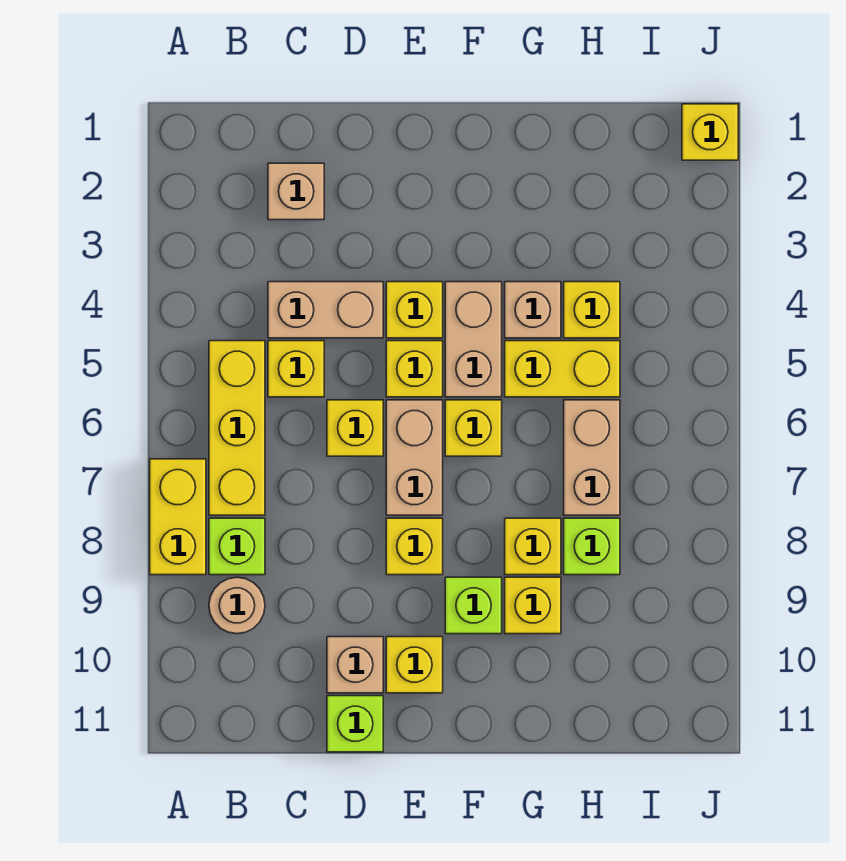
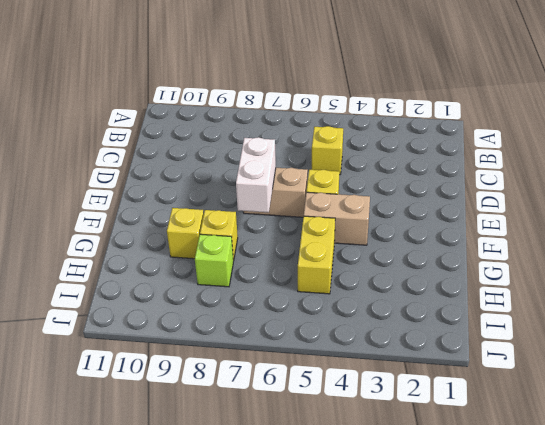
white brick E7:F7 level 2 -> none
none -> yellow brick A7:A8 level 1
none -> yellow brick B5:B7 level 1
none -> lime brick B8 level 1

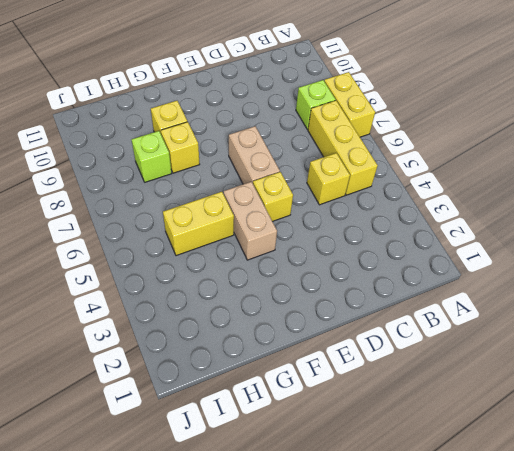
none -> tan round brick B9 level 1
none -> tan brick C2 level 1
none -> tan brick C4:D4 level 1

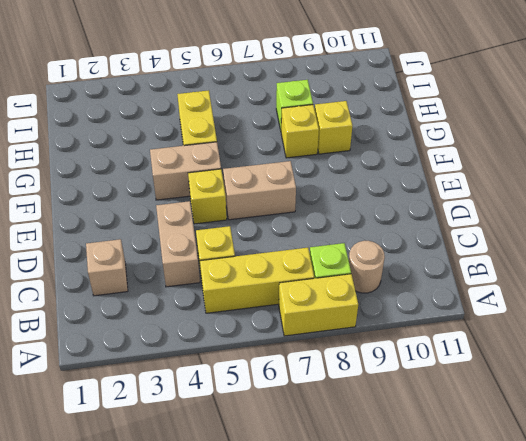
none -> yellow brick D6 level 1
none -> tan brick D10 level 1
none -> lime brick D11 level 1

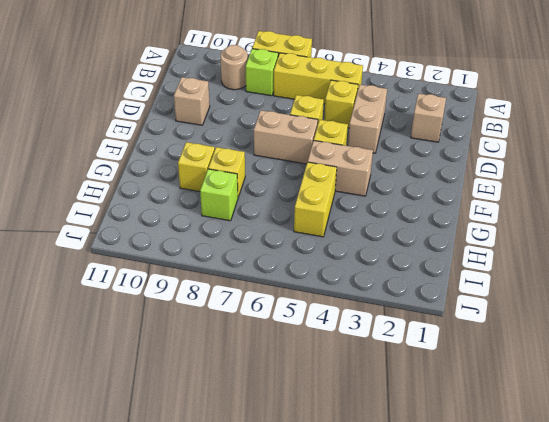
none -> lime brick D11 level 1
none -> yellow brick E4 level 1
none -> yellow brick E8 level 1

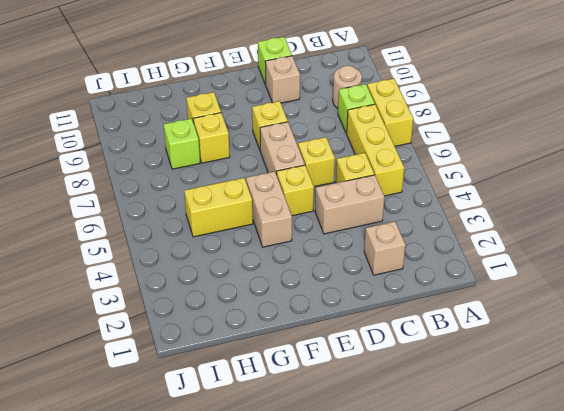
none -> yellow brick E4 level 1
none -> yellow brick E10 level 1
none -> yellow brick F6 level 1

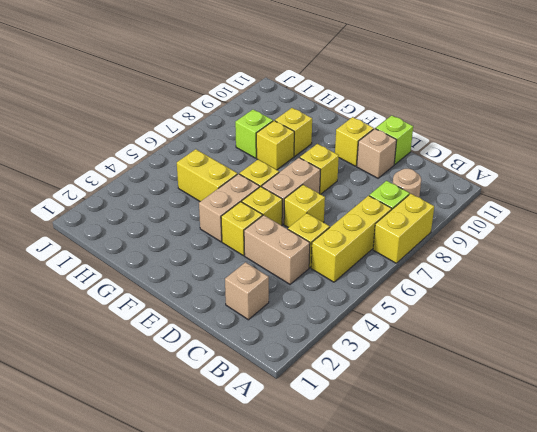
none -> lime brick F9 level 1
none -> tan brick G4 level 1
none -> yellow brick H4 level 1

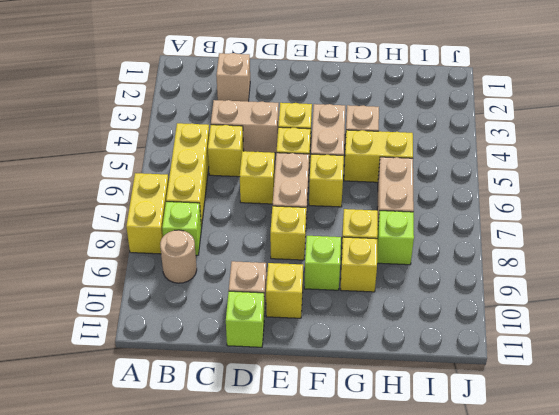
none -> yellow brick H4 level 1
none -> yellow brick J1 level 1

